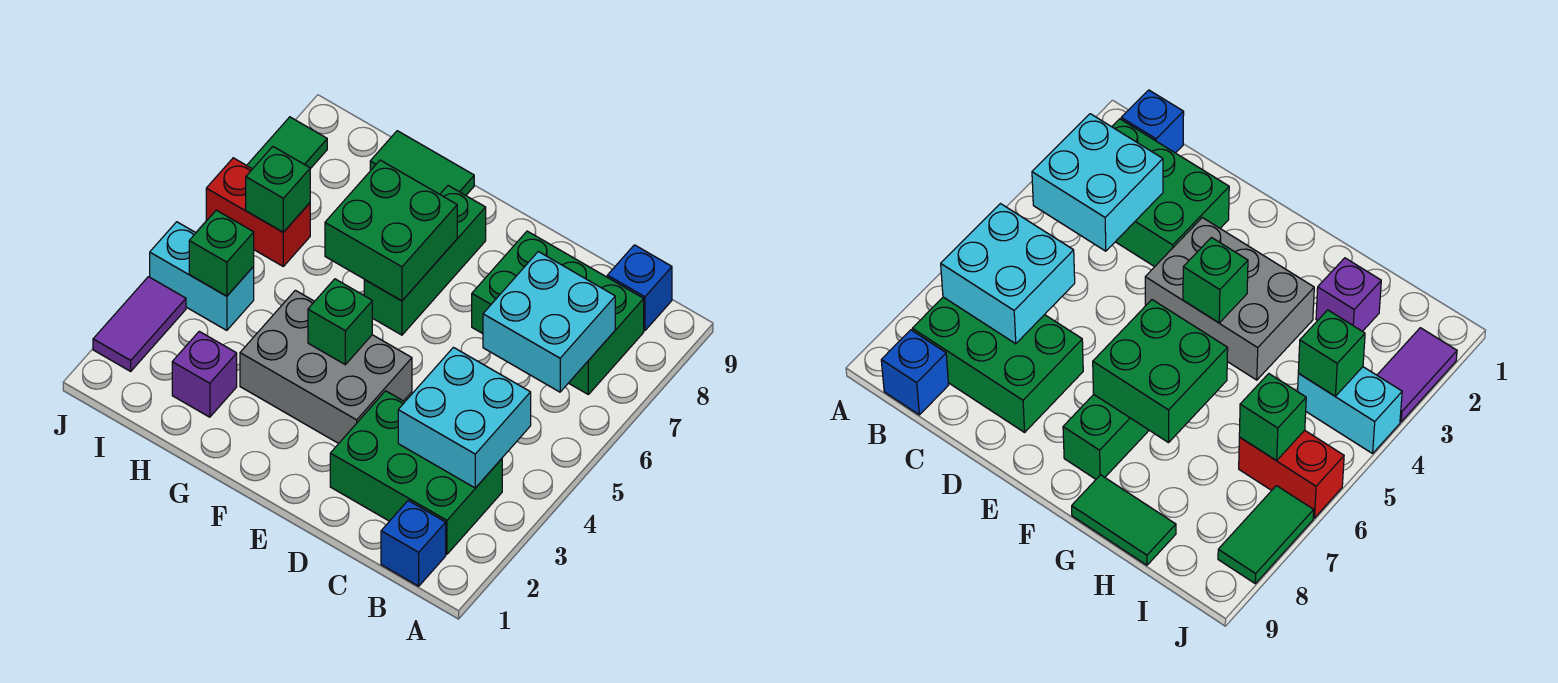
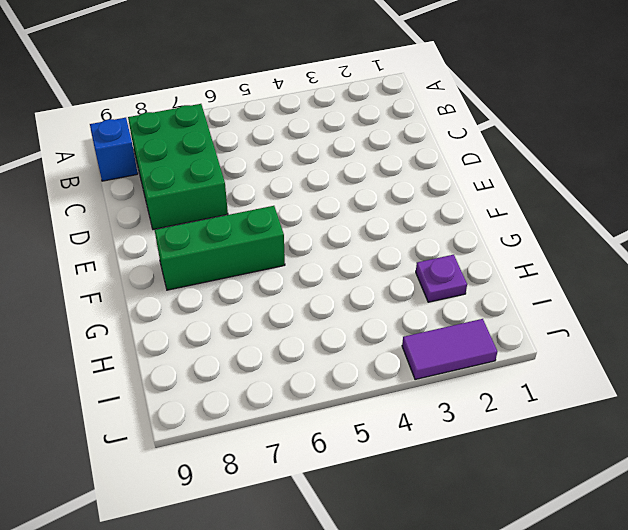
purple plate H2 level 1 -> purple brick H2 level 1
none -> blue brick B1 level 1
none -> green brick B2:D3 level 1
none -> grey brick E3:G4 level 1

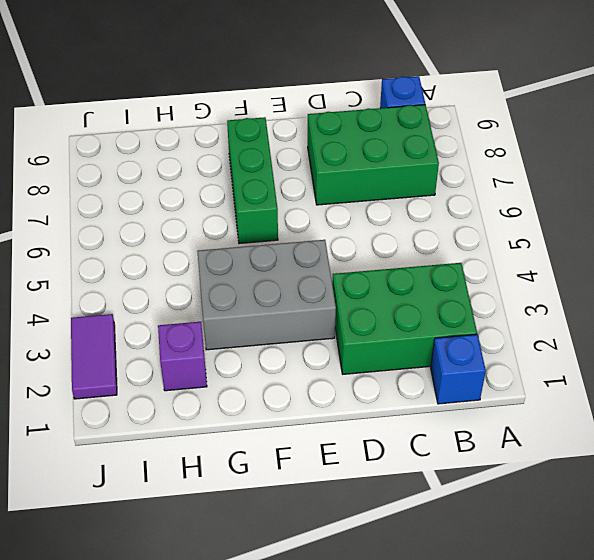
none -> green tile G9:H9 level 1
none -> cyan brick I4:J4 level 1
none -> red brick I6:J6 level 1

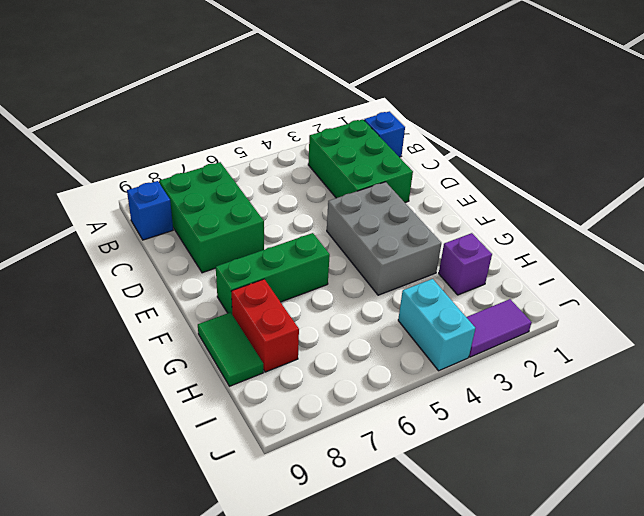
red brick G8:H8 level 1 -> red brick I6:J6 level 1
none -> green tile J7:J8 level 1
none -> cyan brick B3:C4 level 2
none -> cyan brick B6:C7 level 2

